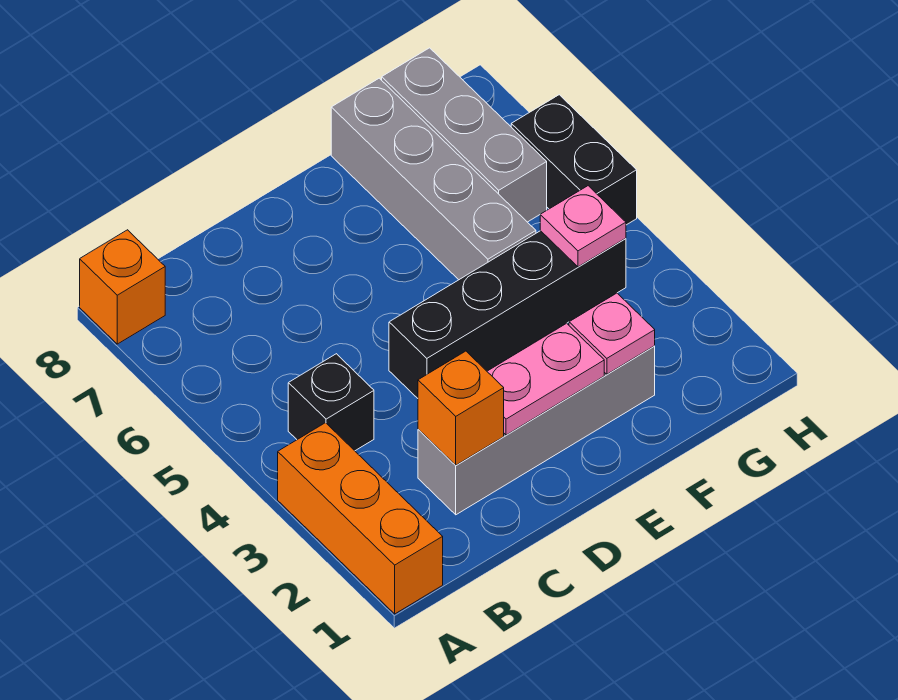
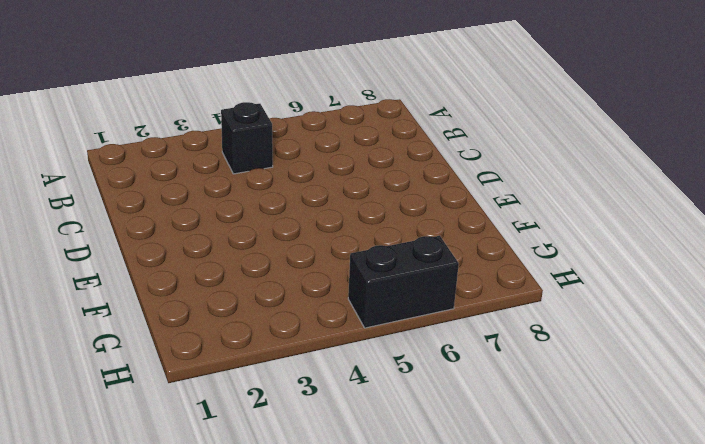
none -> orange brick A1:A3 level 1
none -> orange brick A8 level 1
none -> grey brick C2:F2 level 1

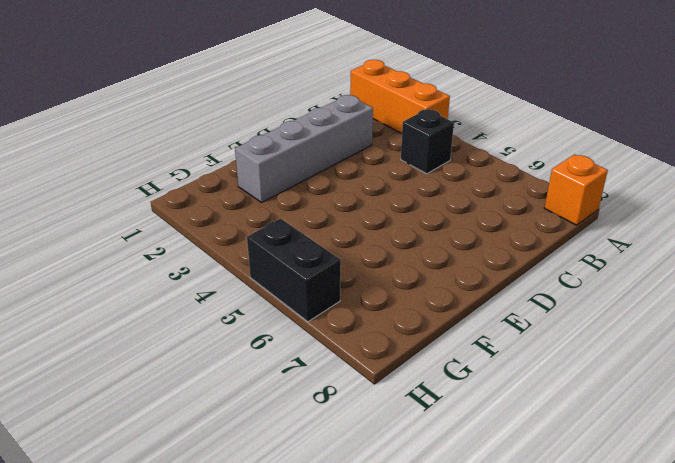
none -> black brick D4:G4 level 1
none -> grey brick F5:F8 level 1
none -> grey brick G6:G8 level 1

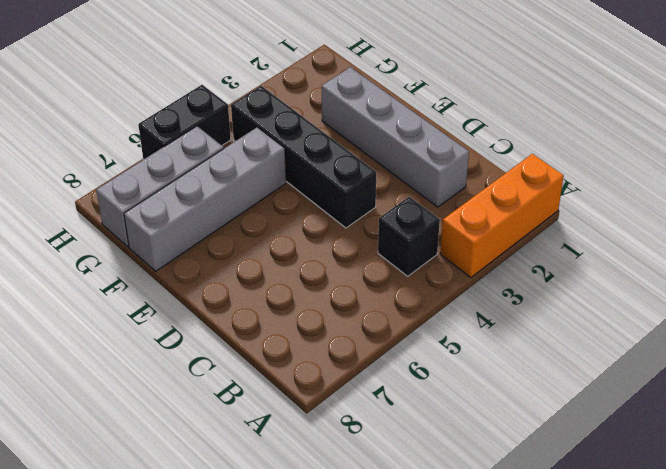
none -> orange brick A8 level 1
none -> orange brick C2 level 2
none -> pink plate D2:E2 level 2

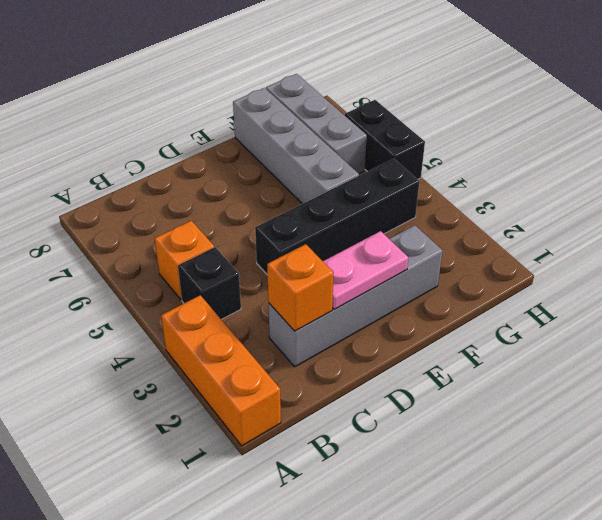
orange brick B5 level 1 -> orange brick A8 level 1
none -> pink plate F2 level 2
none -> pink plate G4 level 2

